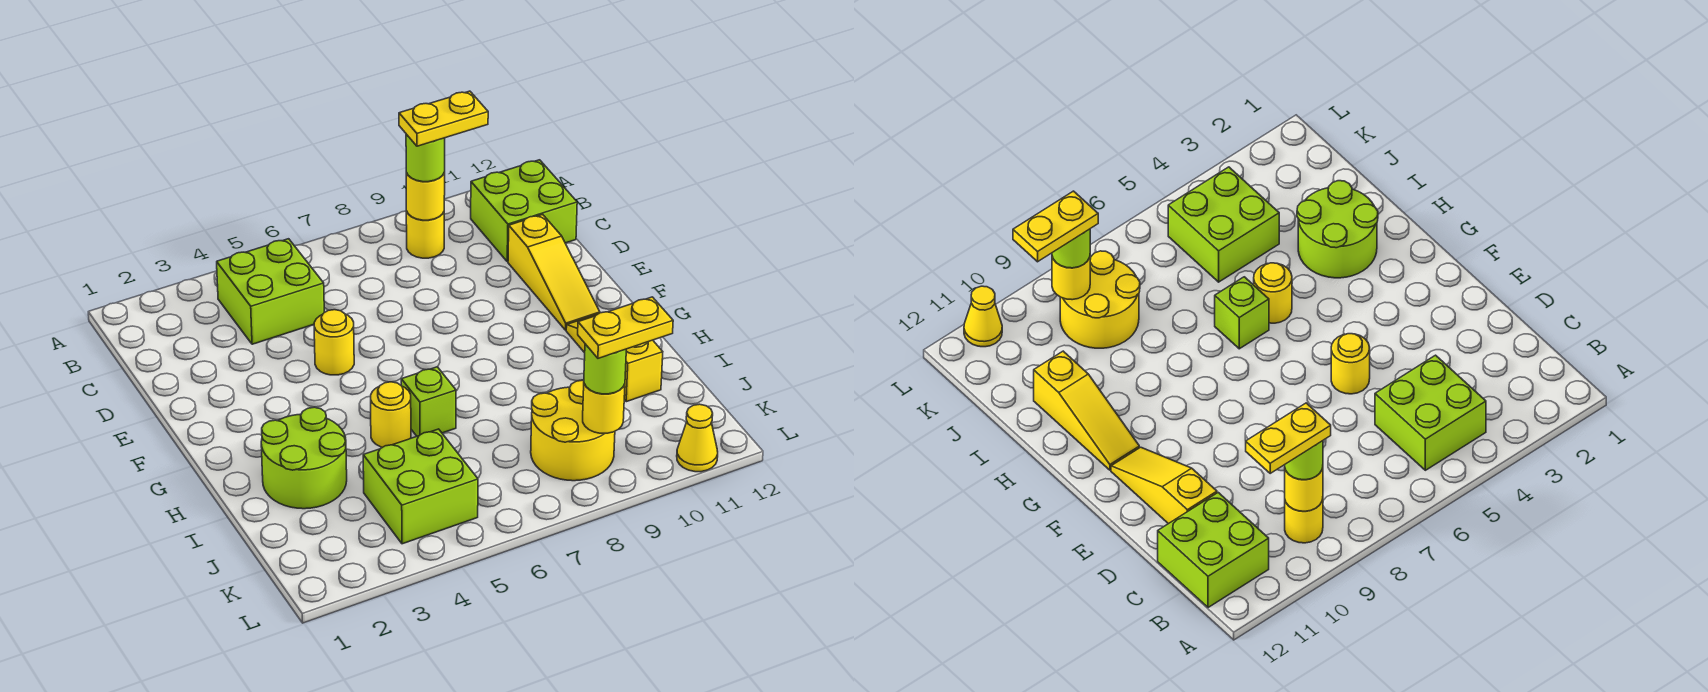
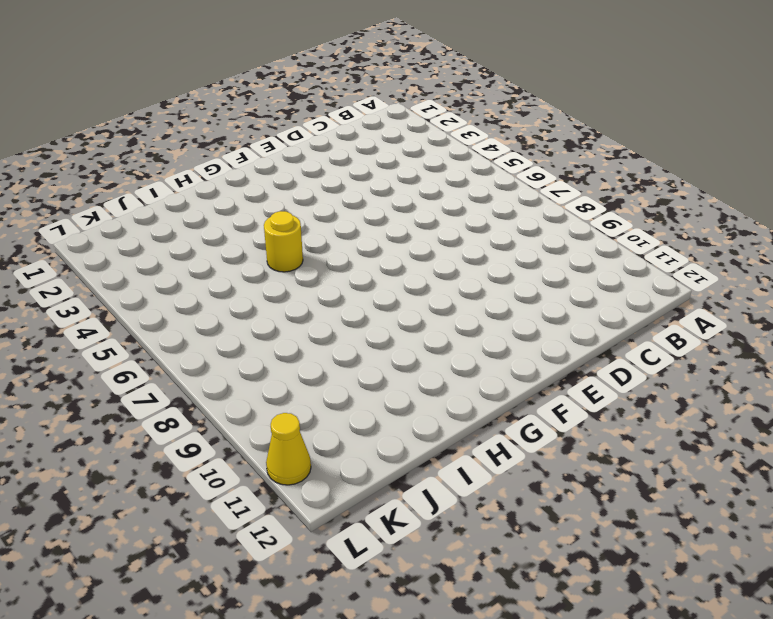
none -> lime brick B4:C5 level 1
none -> yellow round brick B9 level 1
none -> lime brick B11:C12 level 1

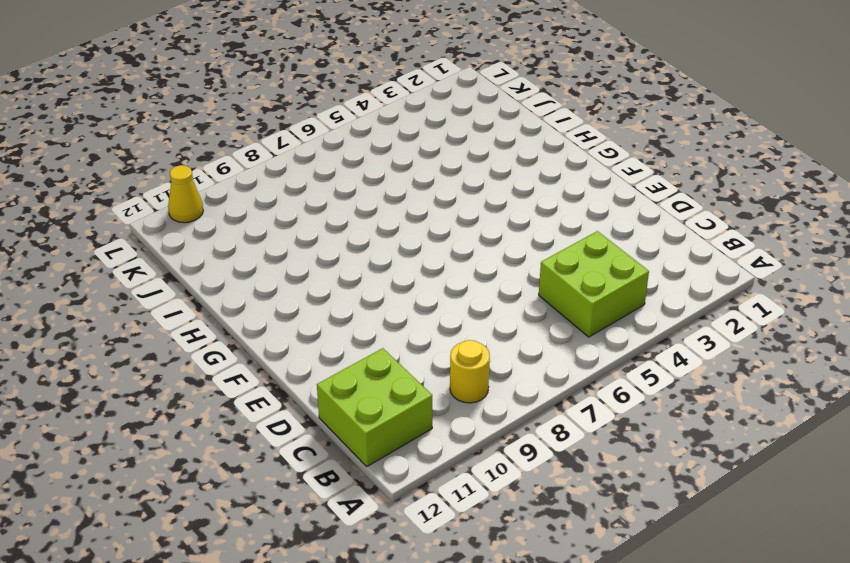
none -> yellow slope D11:F11 level 1 top D
none -> yellow round brick E5 level 1
none -> yellow slope G11:I11 level 1 top I

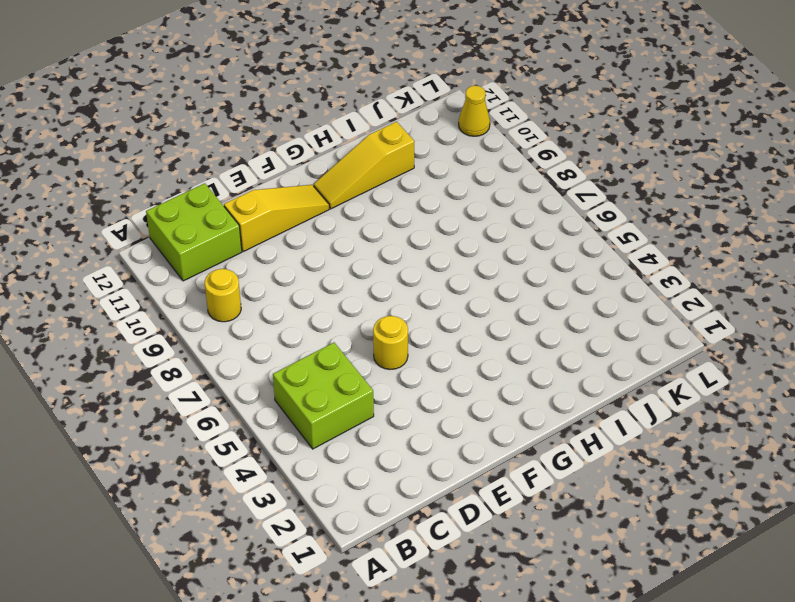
none -> lime round brick H2:I3 level 1
none -> yellow round brick H5 level 1
none -> lime brick H6 level 1

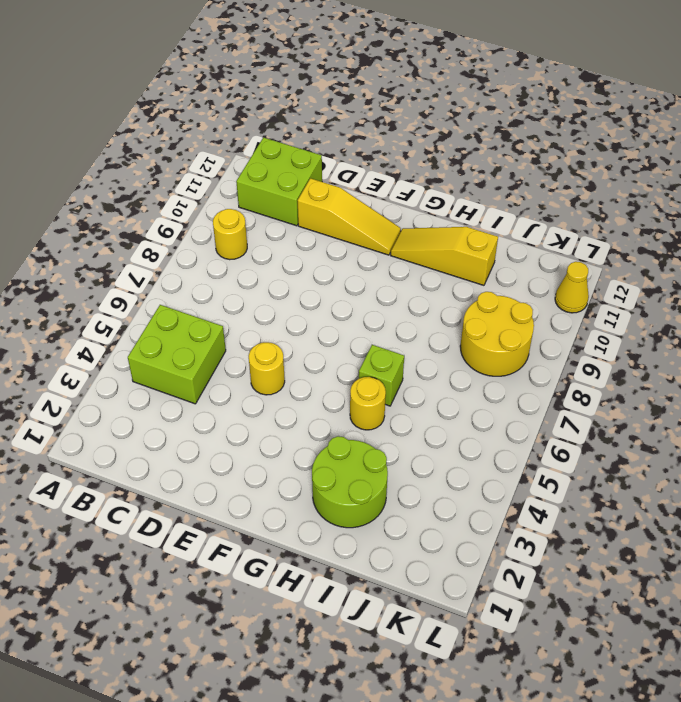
none -> lime brick J4:K5 level 1
none -> yellow round brick B9 level 2
none -> yellow round brick K9 level 2

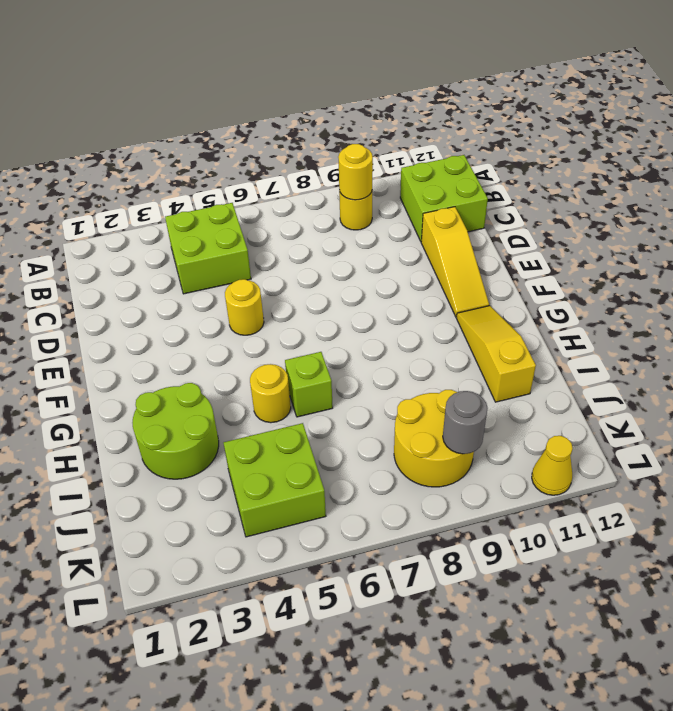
grey round brick K9 level 2 -> yellow round brick K9 level 2
none -> lime round brick B9 level 3
none -> lime round brick K9 level 3
none -> yellow plate B9:B10 level 4

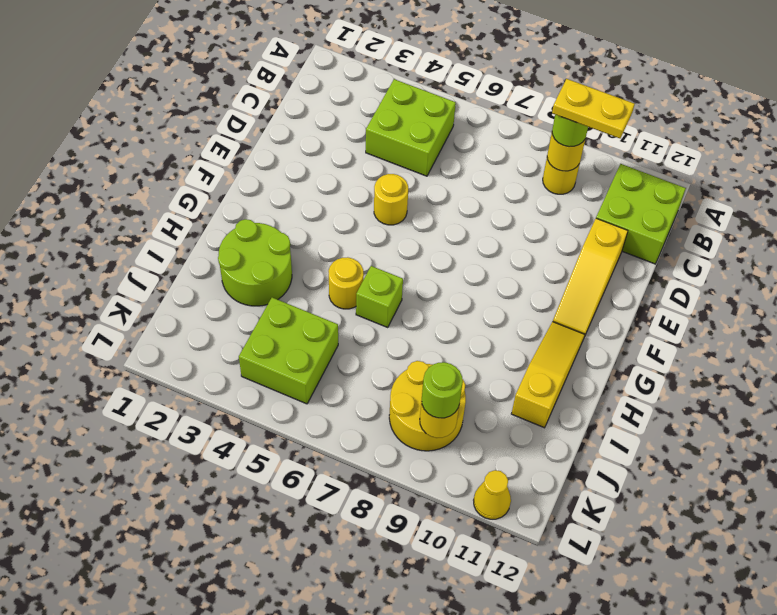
none -> yellow plate K9:K10 level 4

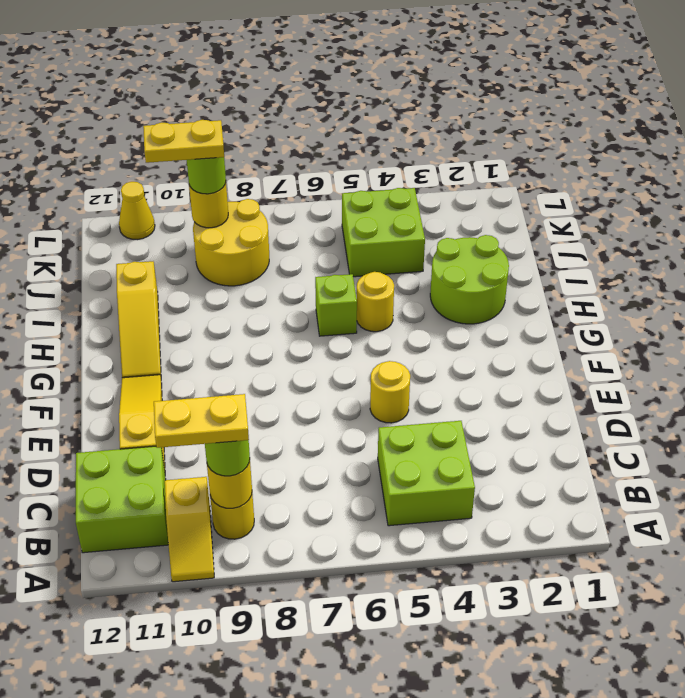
yellow slope A10:B10 level 1 top B -> none

